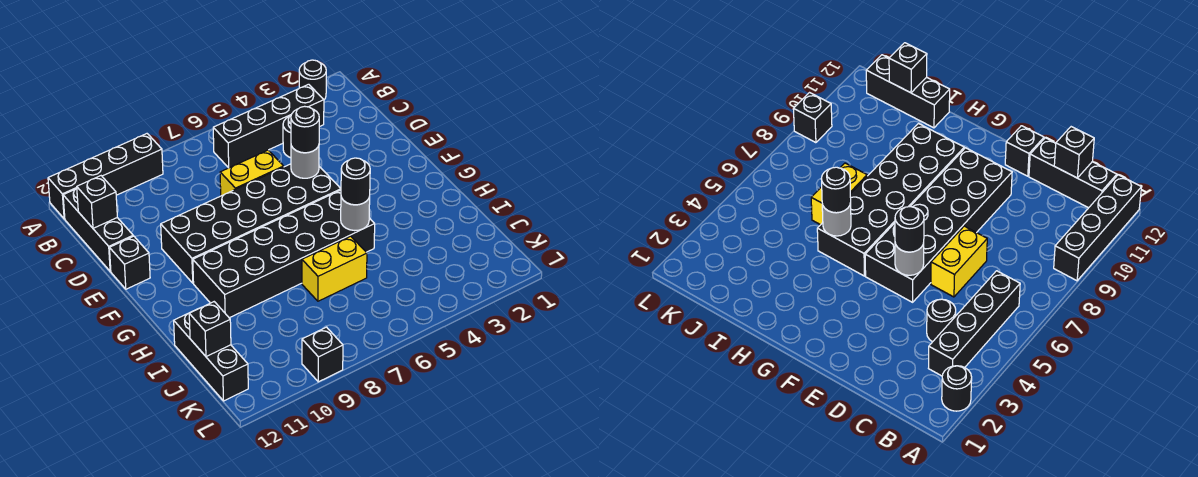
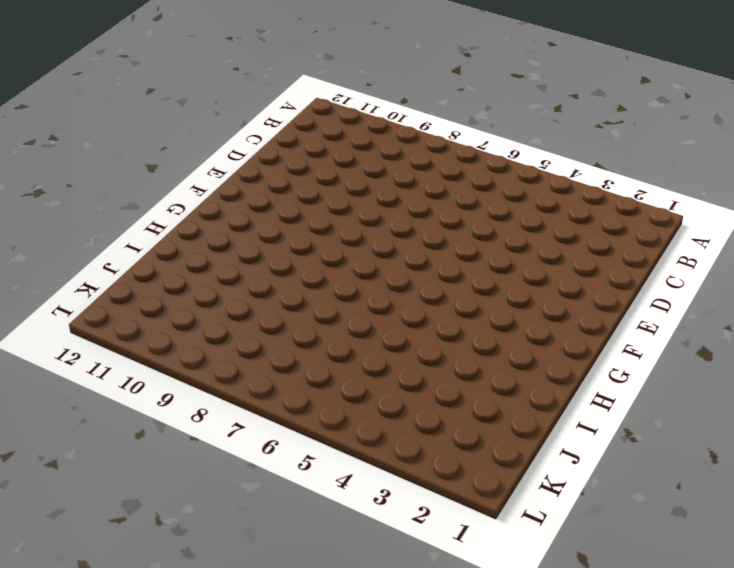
none -> black round brick A2 level 1
none -> black brick A9:A12 level 1
none -> black brick B3:B6 level 1

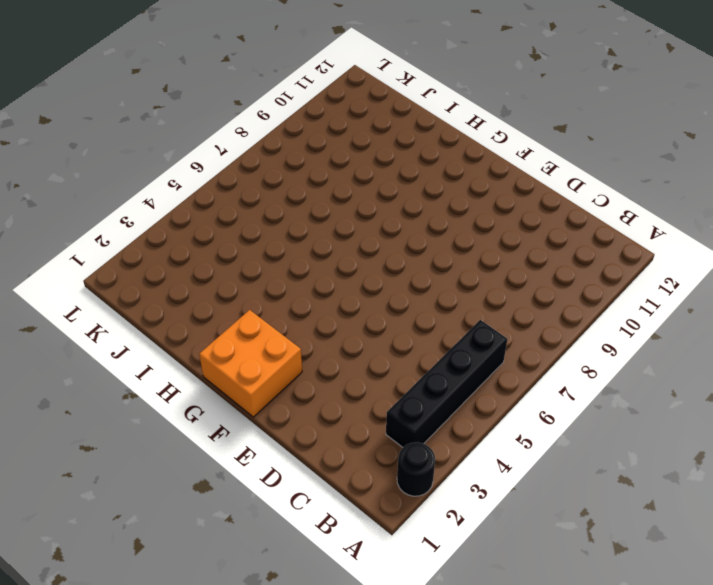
orange brick F1:G2 level 1 -> none
none -> black brick A9:A12 level 1
none -> black brick B12:D12 level 1
none -> black round brick C4 level 1

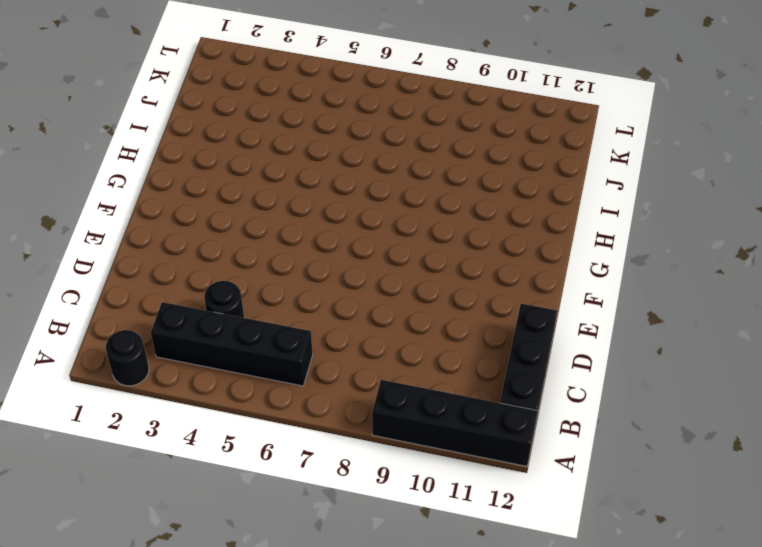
none -> yellow brick D6:D7 level 1
none -> black brick E5:F10 level 1
none -> black brick E12 level 1

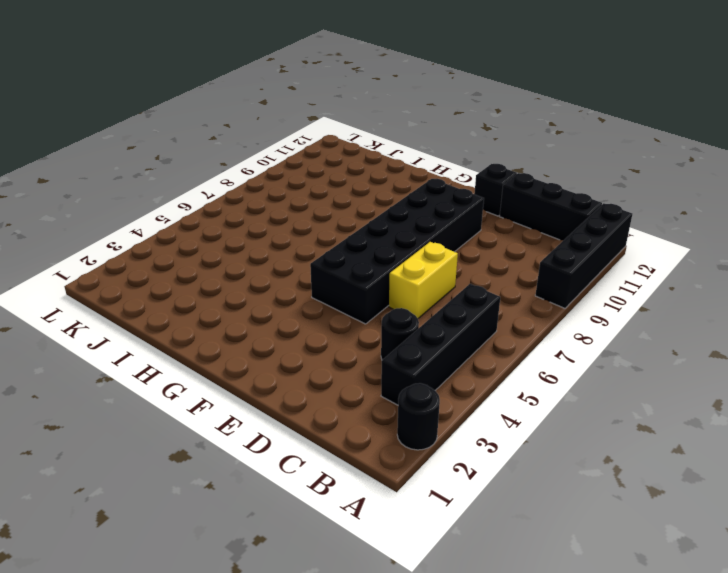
none -> black brick G5:H10 level 1
none -> yellow brick I6:I7 level 1
none -> black brick I12:K12 level 1

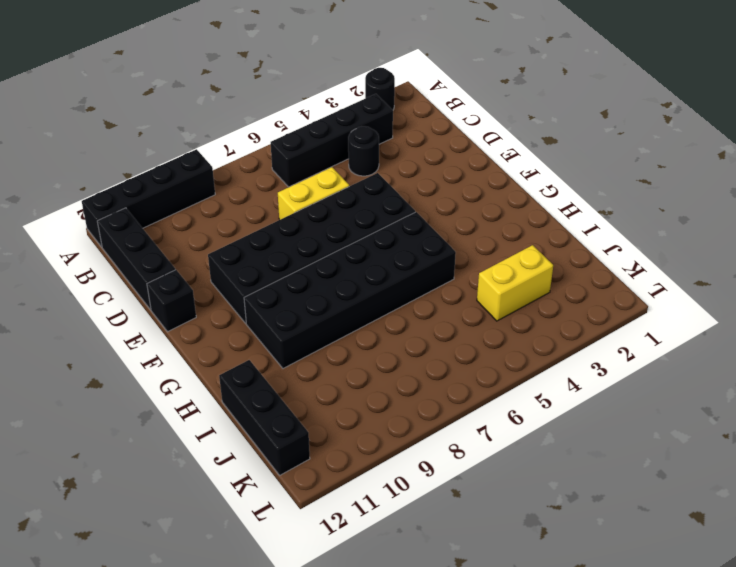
yellow brick J3:J4 level 1 -> yellow brick I6:I7 level 1
none -> black brick L9 level 1
none -> black brick C12 level 2
none -> grey round brick E5 level 2

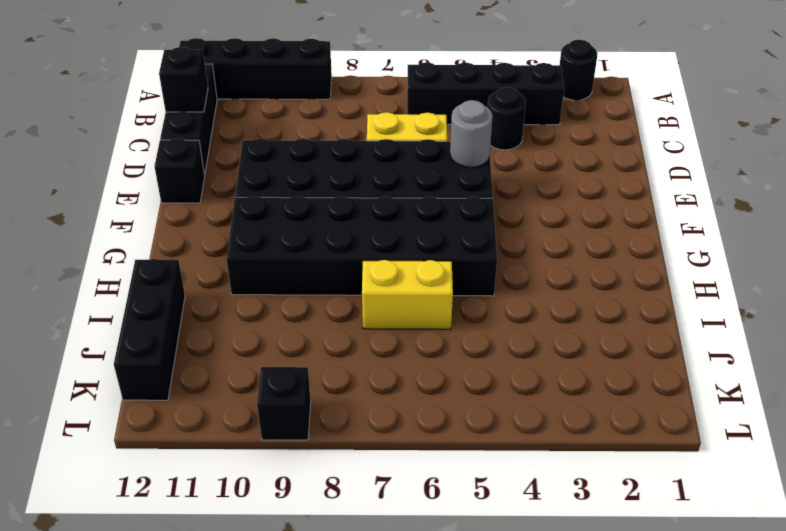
none -> grey round brick H5 level 2
none -> black brick J12 level 2
none -> black round brick E5 level 3

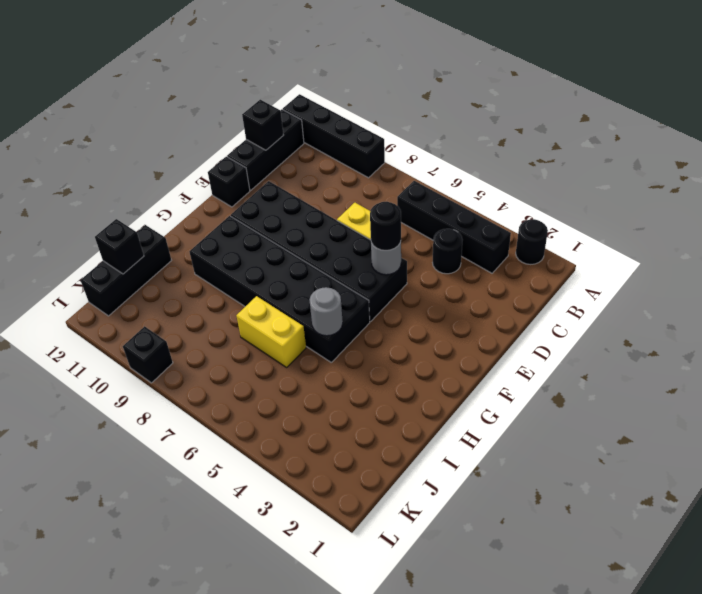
none -> black round brick H5 level 3

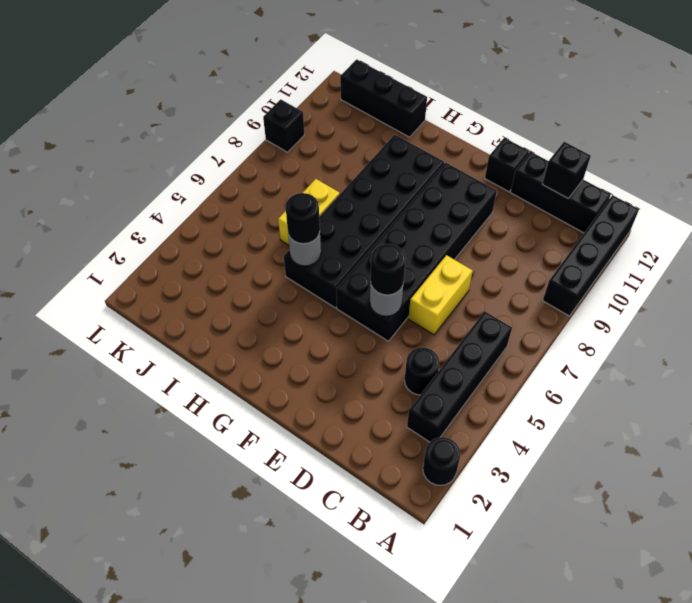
none -> black brick J12 level 2

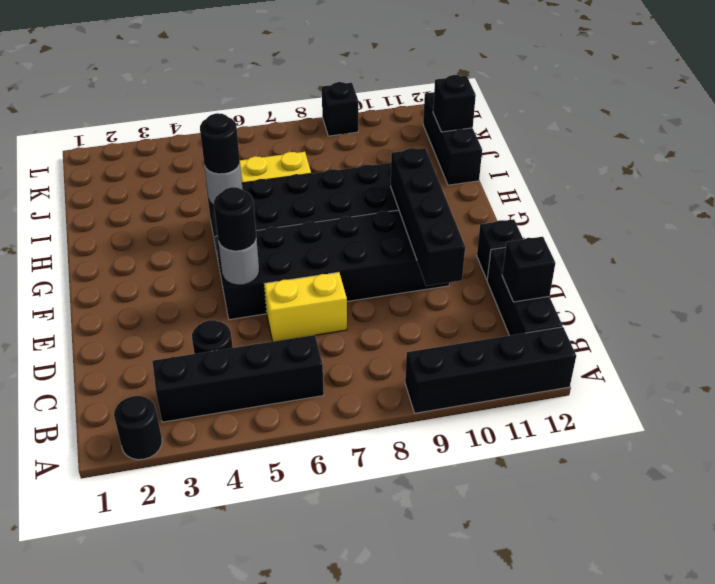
black brick D10:G10 level 2 -> none

